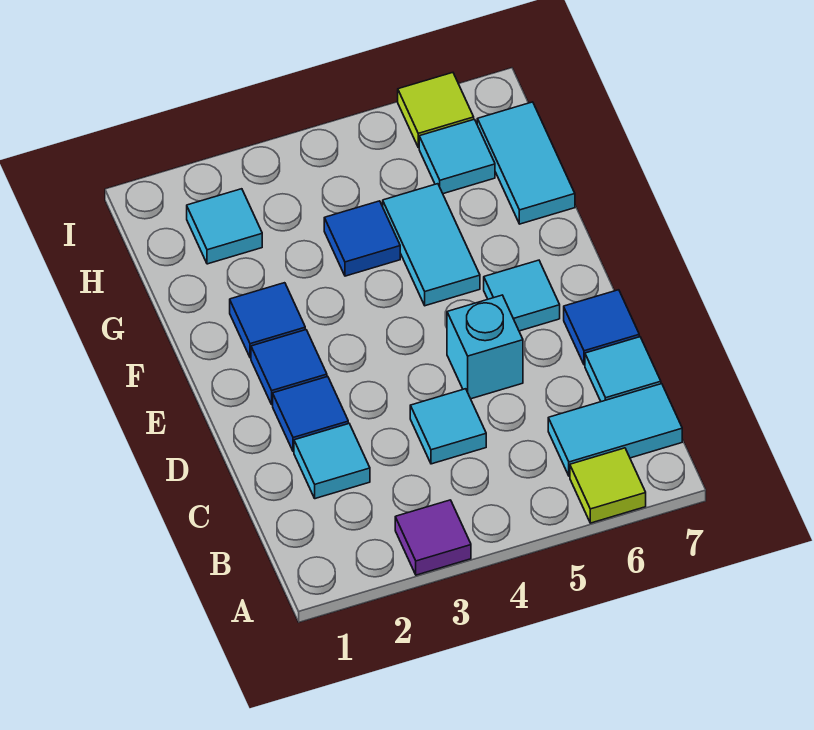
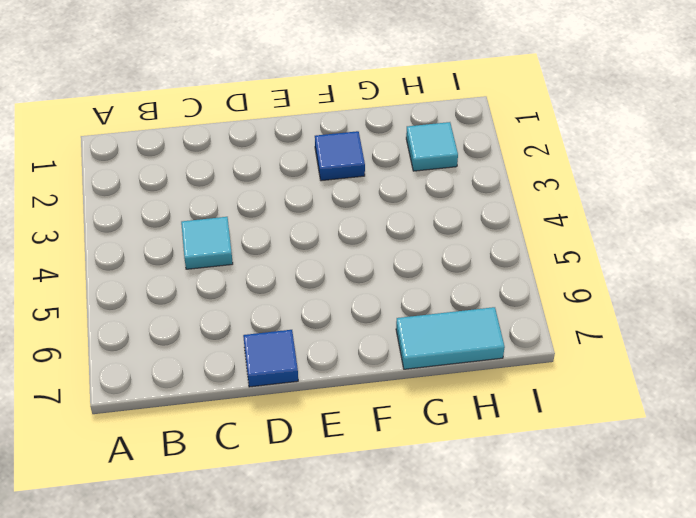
none -> purple tile A3 level 1
none -> lime tile A6 level 1
none -> cyan tile B6:B7 level 1

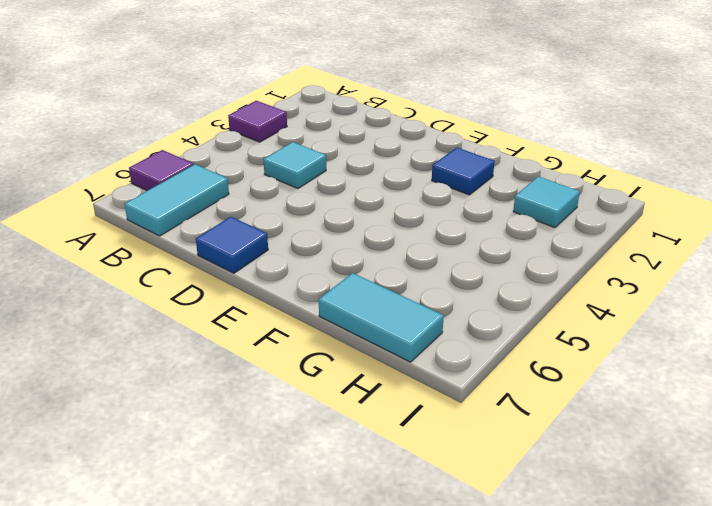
purple tile A6 level 1 -> lime tile A6 level 1
none -> cyan tile C2 level 1
none -> cyan tile C7 level 1
none -> blue tile D2 level 1

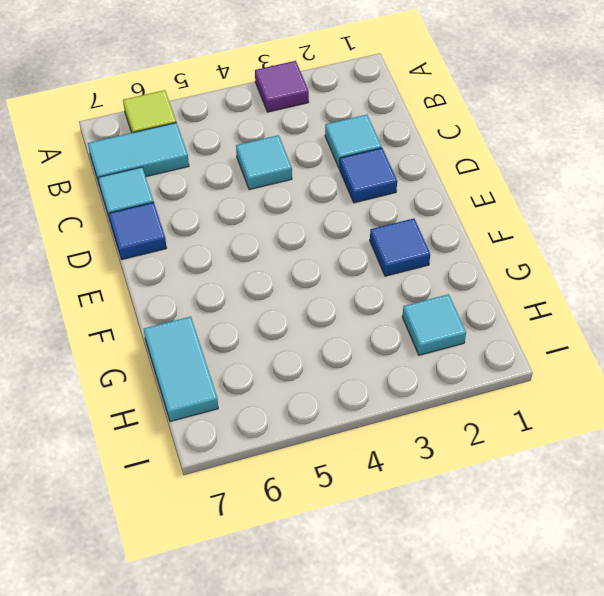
none -> cyan brick D5 level 1
none -> blue tile E2 level 1
none -> cyan tile E6 level 1

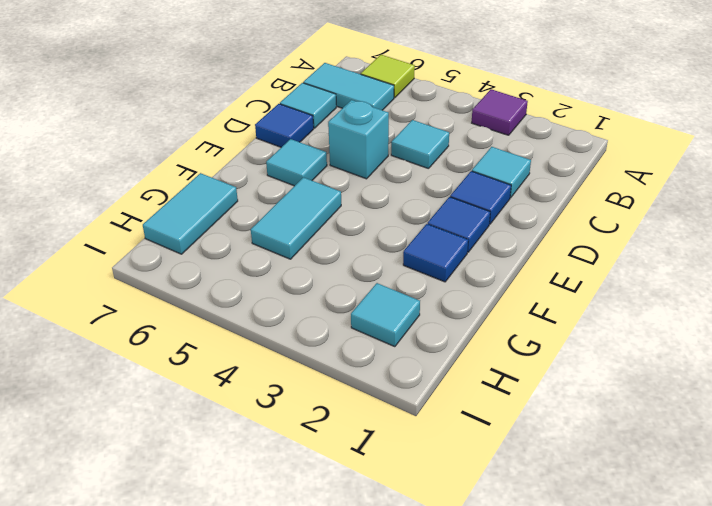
none -> blue tile G4 level 1
none -> cyan tile H6 level 1
none -> lime tile I6 level 1

